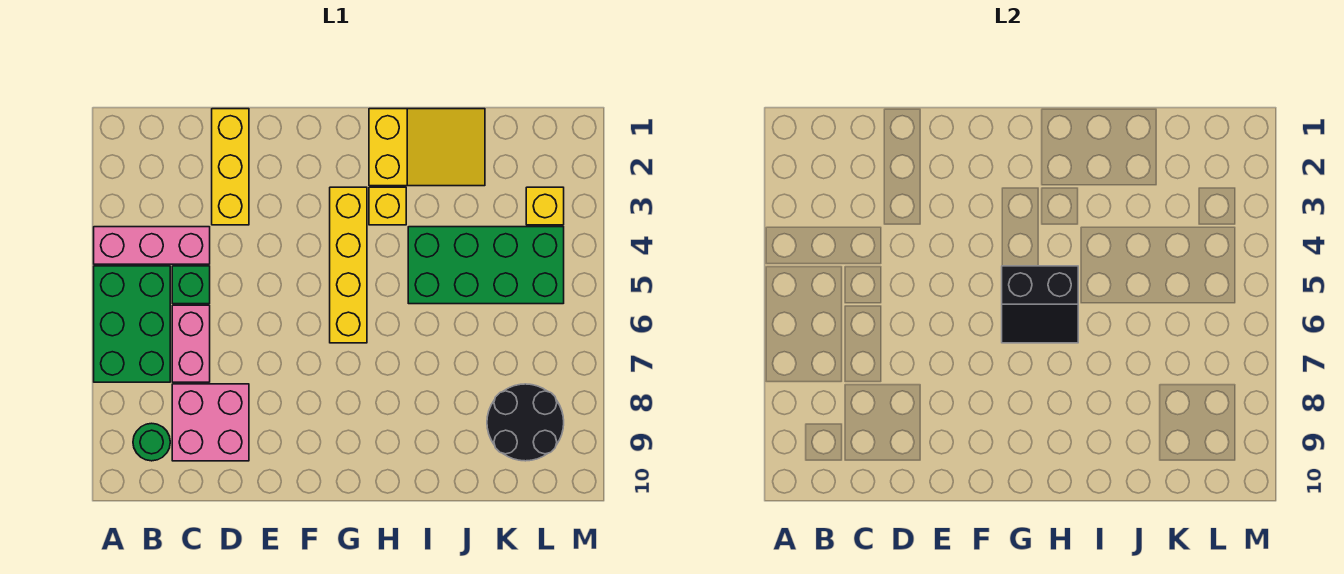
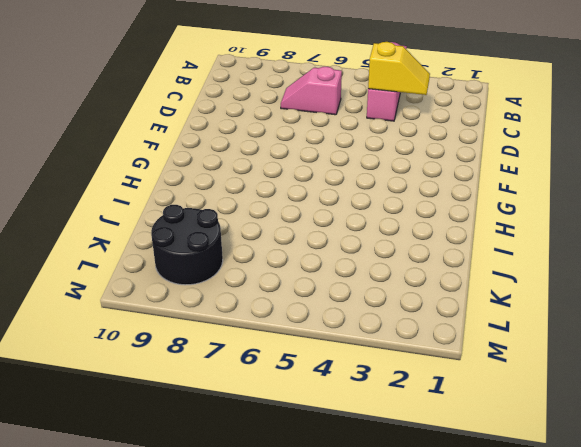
yellow slope C3:C4 level 2 top 4 -> none
pink slope C6:C7 level 1 top 6 -> pink brick C6:C7 level 1
none -> green brick A5:B7 level 1
none -> green round brick B9 level 1
none -> green brick C5 level 1

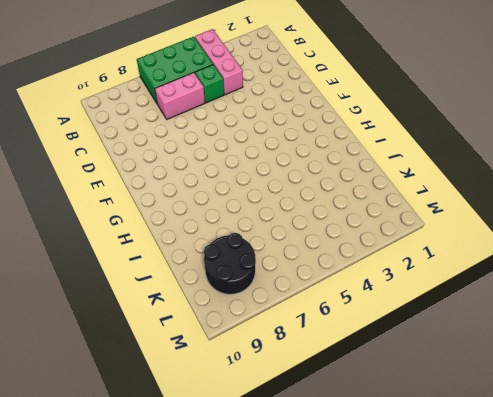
none -> green round brick B9 level 1
none -> pink brick C8:D9 level 1
none -> yellow brick D1:D3 level 1

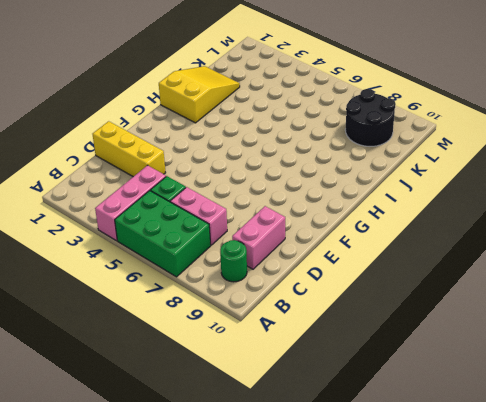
pink brick C9:D9 level 1 -> pink brick C8:D9 level 1
none -> yellow brick G3:G6 level 1
none -> yellow brick H3 level 1
none -> green brick I4:L5 level 1

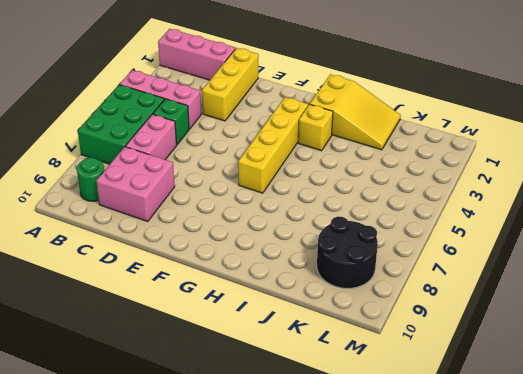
pink brick A1:C1 level 1 -> none
none -> green brick I4:L5 level 1
none -> yellow brick L3 level 1
none -> black slope G5:H6 level 2 top 5

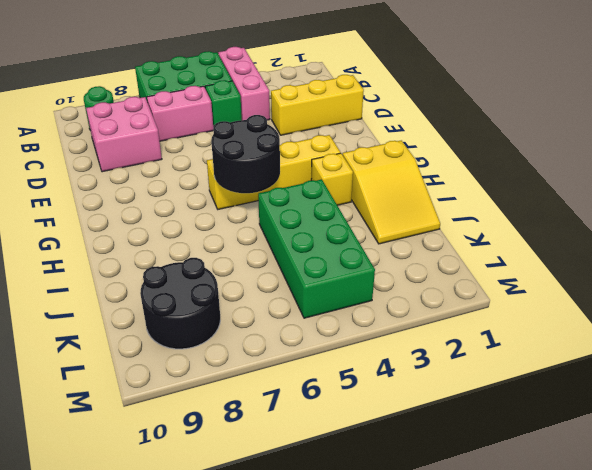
black round brick G5:H6 level 2 -> black slope G5:H6 level 2 top 5
none -> yellow brick L3 level 1

